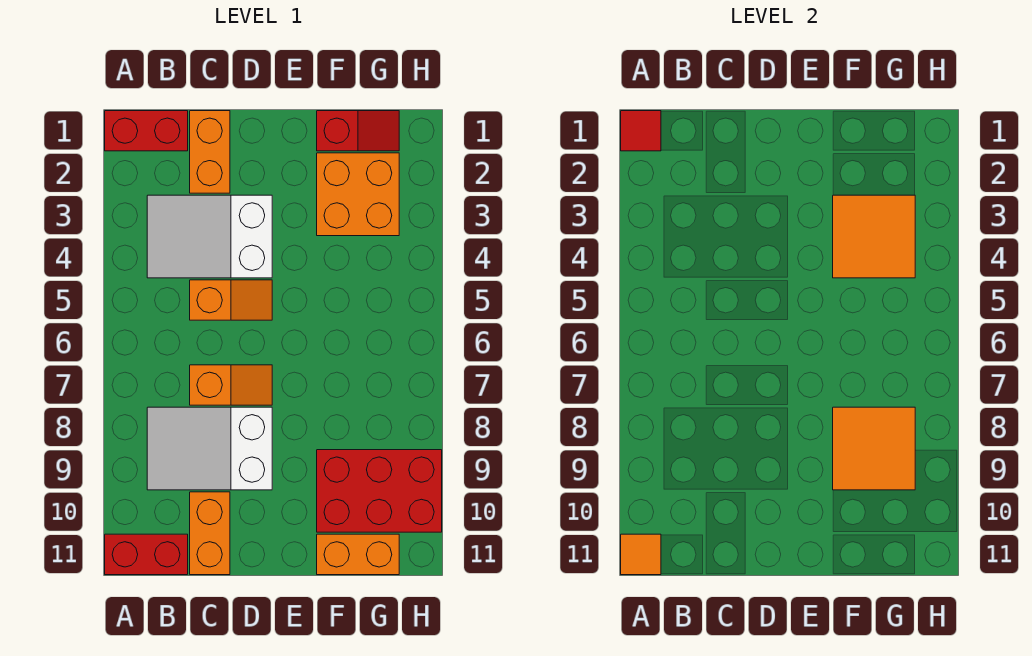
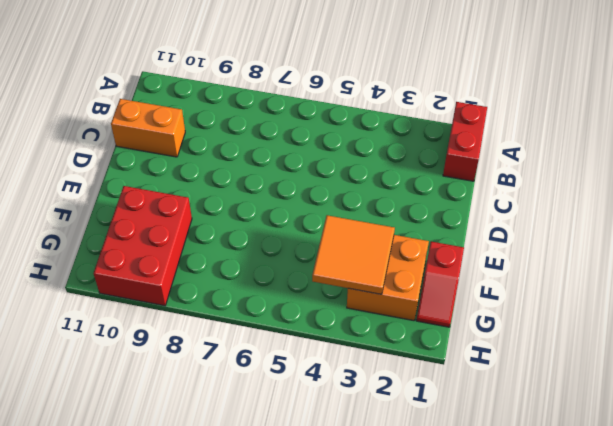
none -> red brick A11:B11 level 1
none -> white slope B3:D4 level 1 top D
none -> white slope B8:D9 level 1 top D

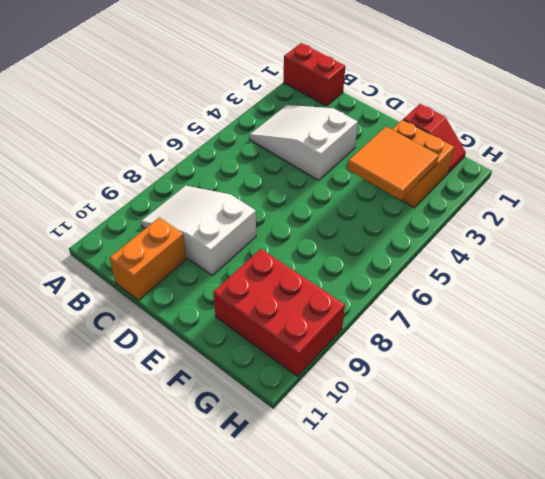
none -> red brick A11:B11 level 1
none -> orange brick C1:C2 level 1
none -> orange slope C5:D5 level 1 top C

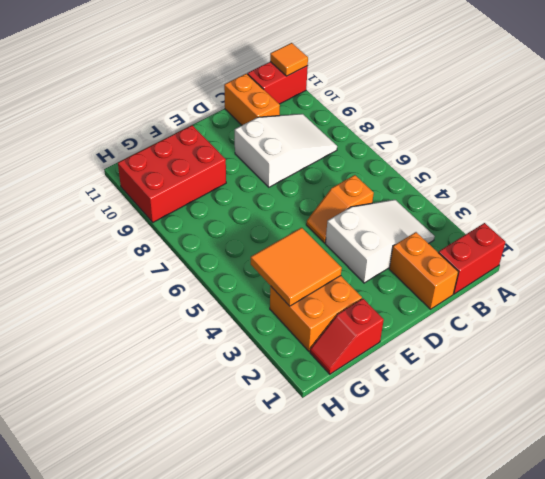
none -> orange slope C7:D7 level 1 top C
none -> orange brick F11:G11 level 1
none -> red tile A1 level 2

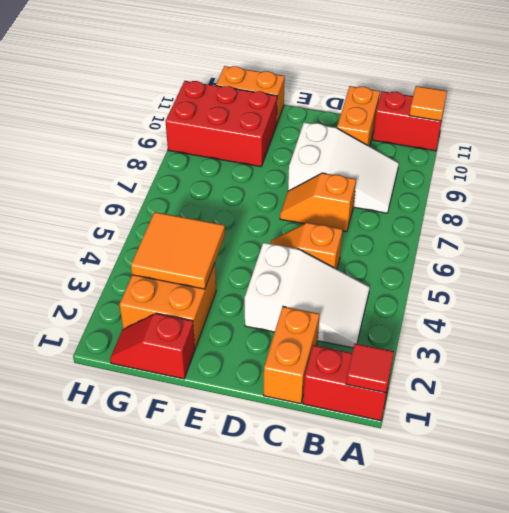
none -> orange tile F8:G9 level 2

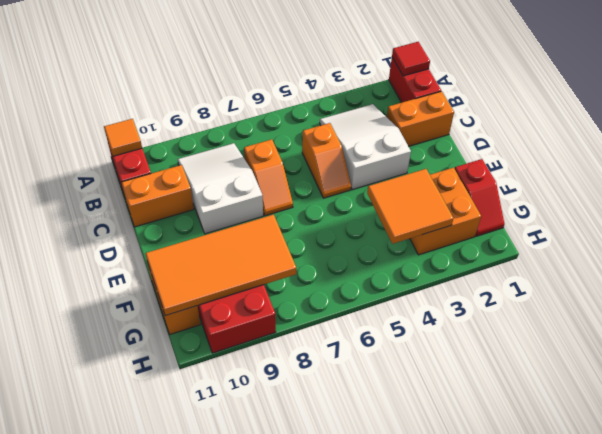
orange tile F8:G11 level 2 -> orange tile F8:G9 level 2

